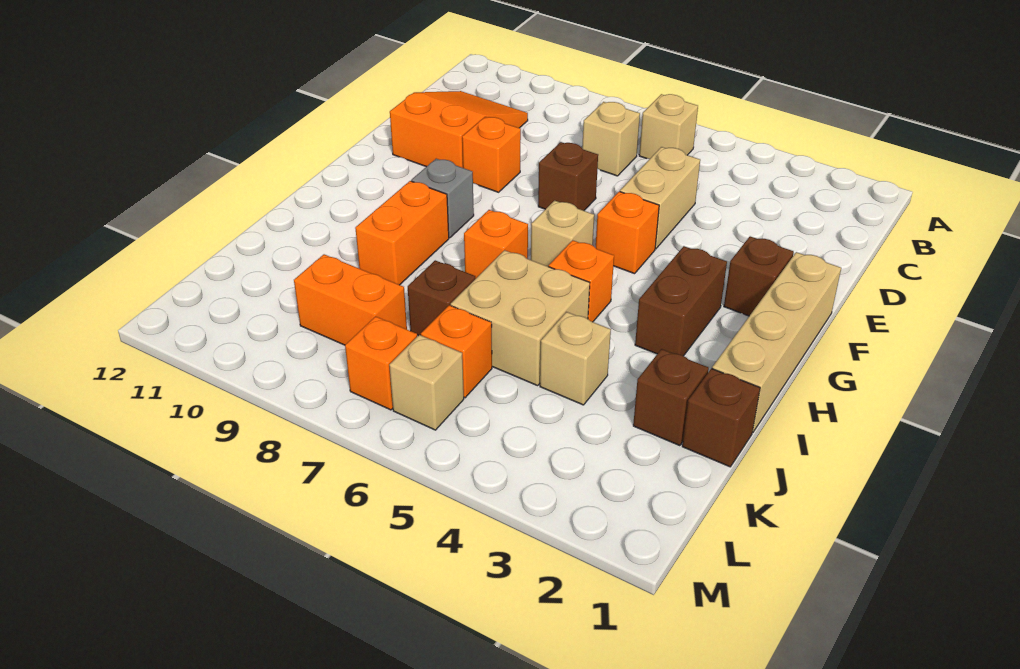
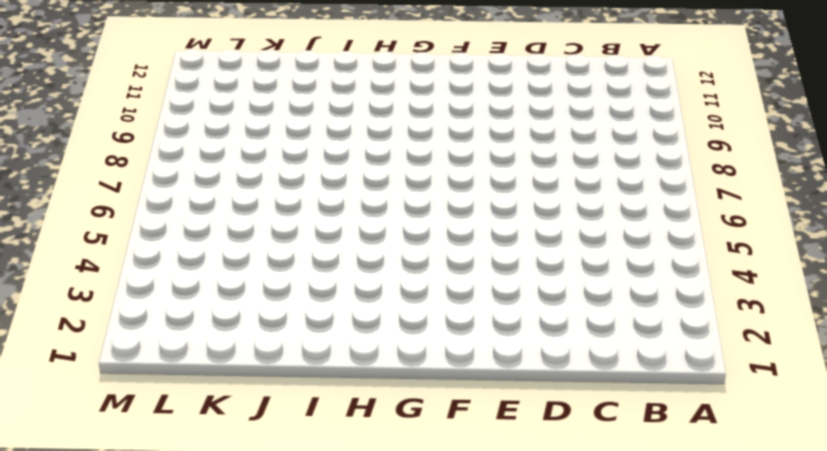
none -> tan brick B6 level 1
none -> tan brick C7 level 1
none -> orange slope C10:E11 level 1 top E

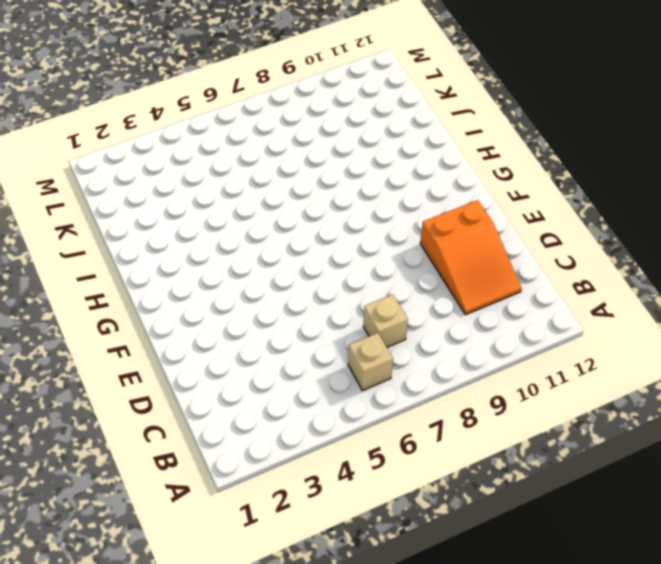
none -> tan brick D5:E5 level 1
none -> brown brick E7 level 1
none -> orange brick E9 level 1

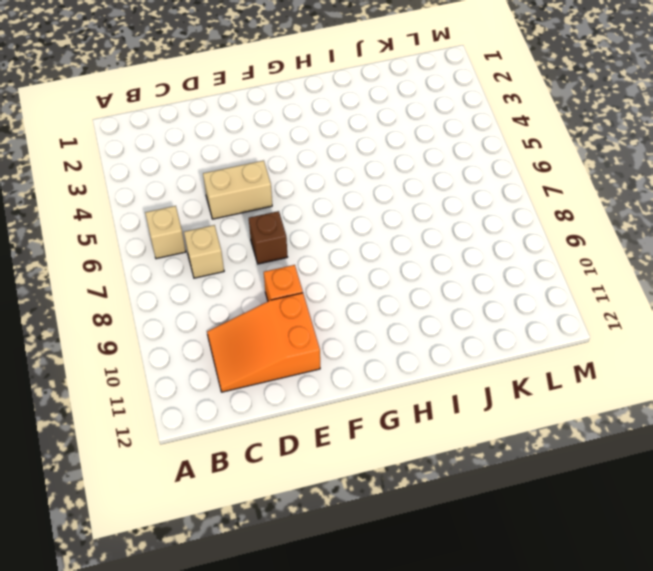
none -> tan brick F1:I1 level 1
none -> brown brick F2 level 1
none -> orange brick F5 level 1

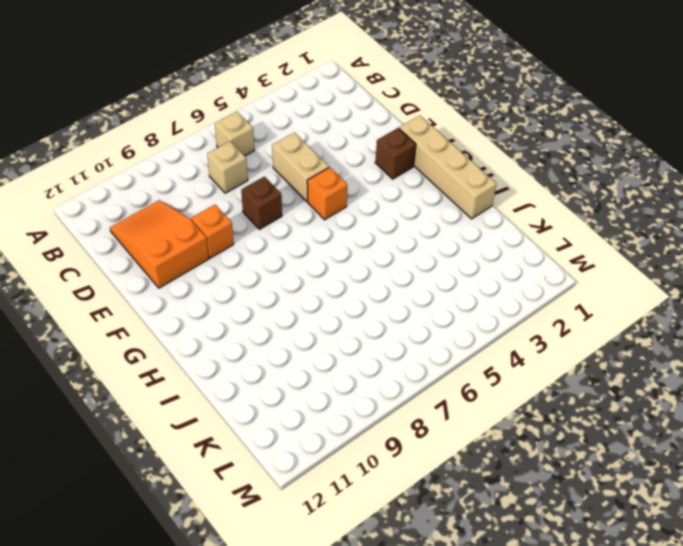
none -> brown brick G3:H3 level 1
none -> tan brick G6 level 1
none -> grey brick G9 level 1

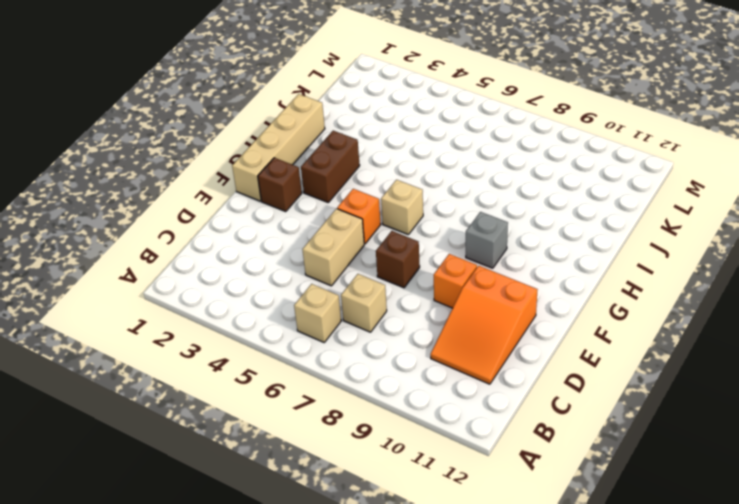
none -> orange brick H5 level 1
none -> orange brick H7 level 1
none -> orange brick H9:I9 level 1

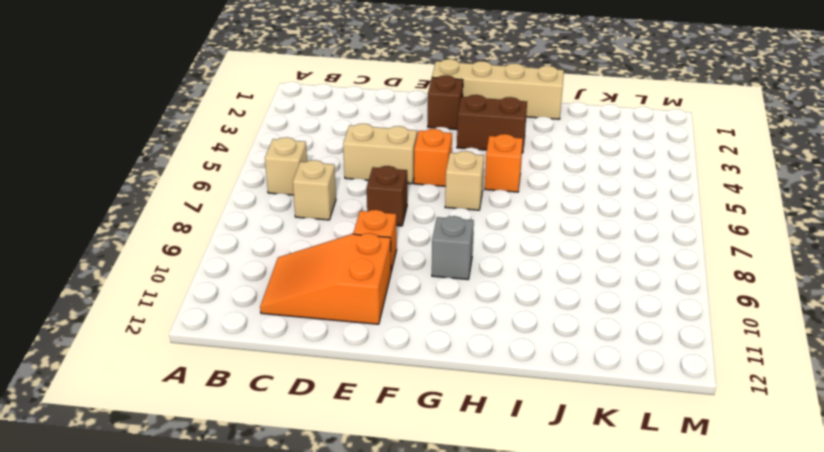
none -> orange brick H7 level 1
none -> orange brick H9:I9 level 1
none -> tan brick I5:J6 level 1

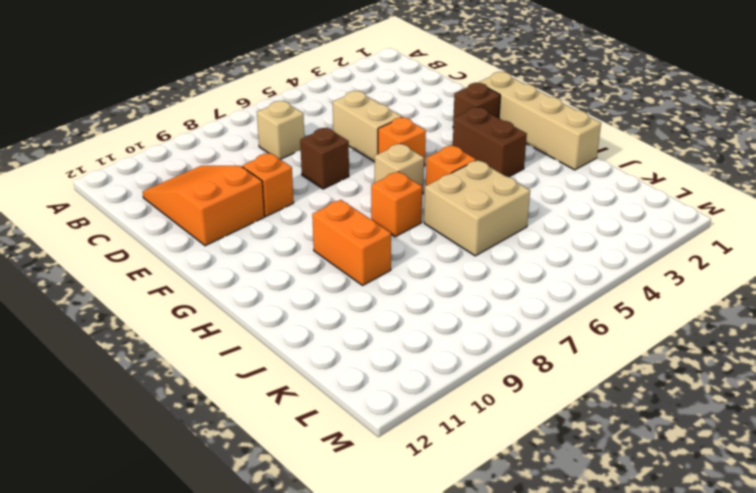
none -> tan brick B6 level 1
none -> grey brick G9 level 1
none -> brown brick J1 level 1

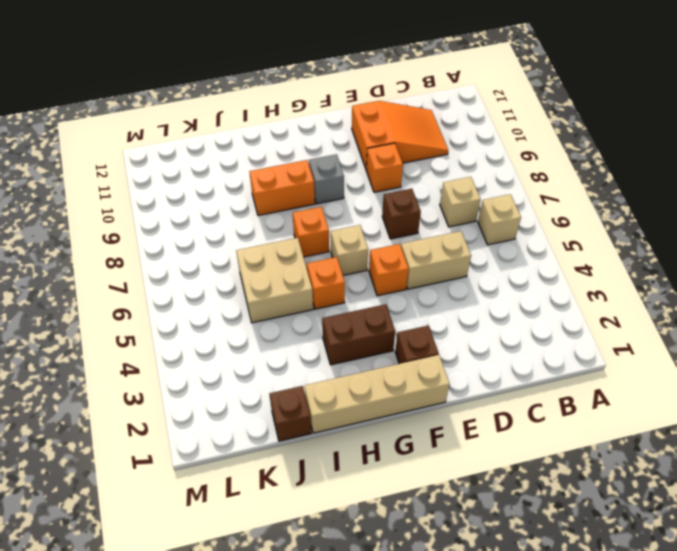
none -> brown brick J2 level 1
none -> tan brick J4 level 1
none -> brown brick J7 level 1

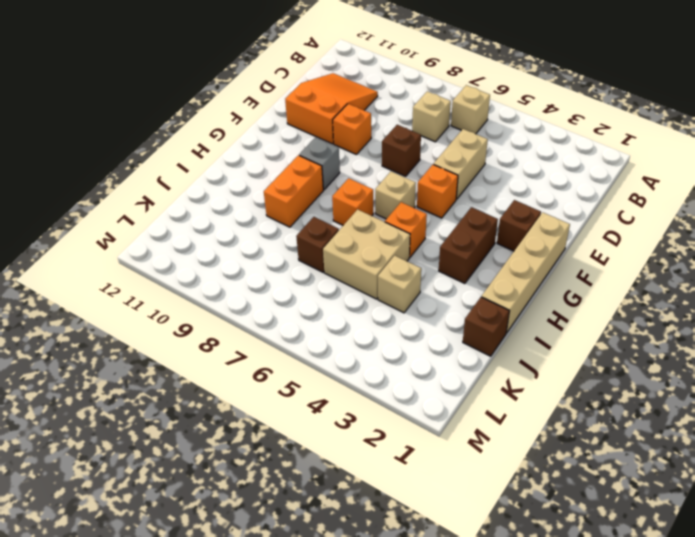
none -> brown brick J2 level 1
none -> orange brick K6 level 1
none -> orange brick K8:K9 level 1

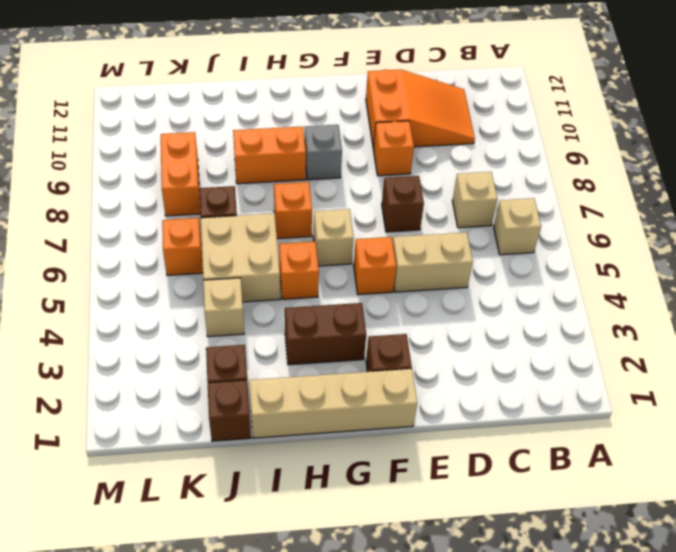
none -> tan brick L6 level 1
none -> orange brick L7 level 1

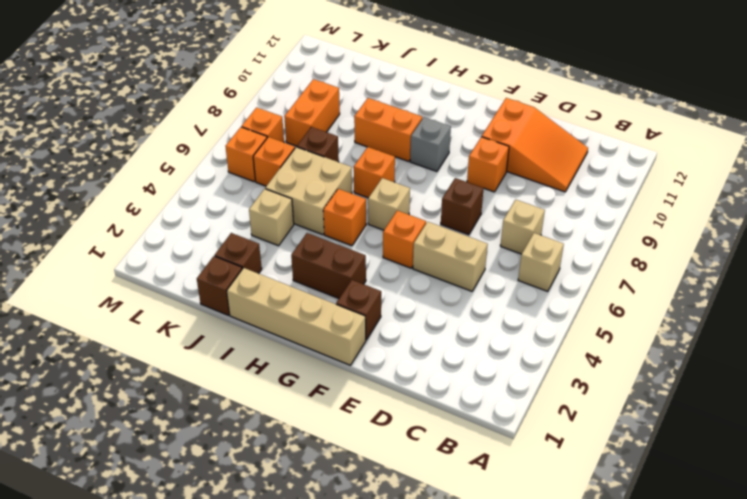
orange brick L6 level 1 -> tan brick L6 level 1

